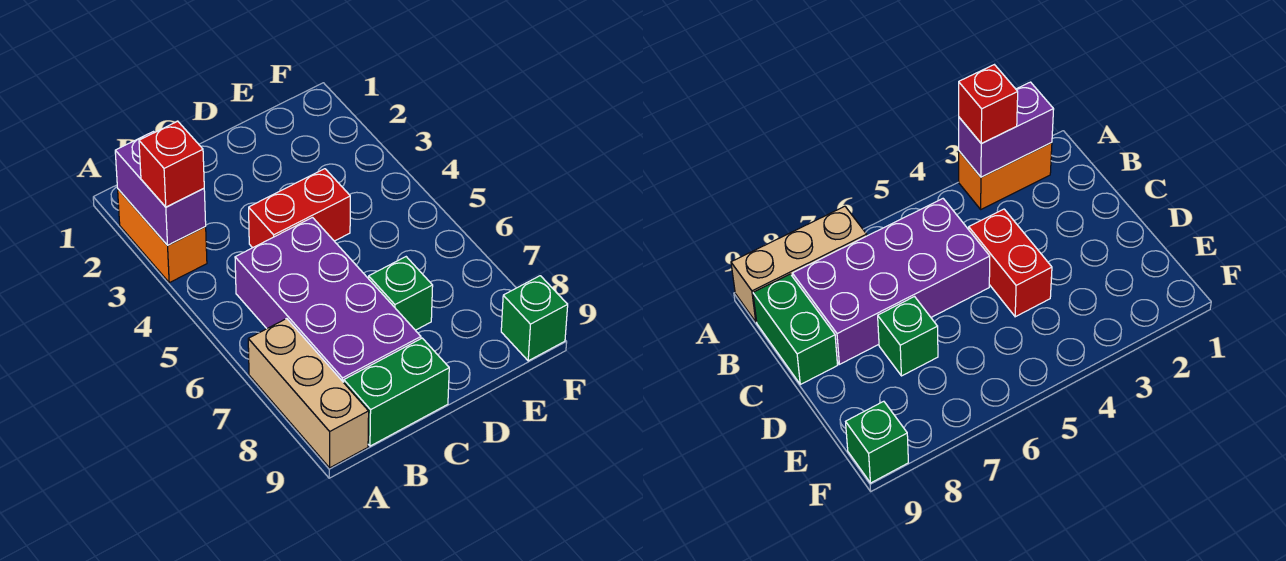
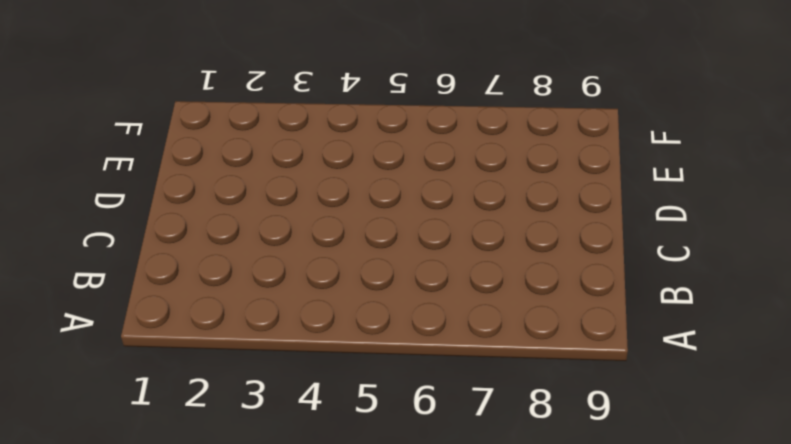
none -> orange brick A2:A3 level 1
none -> tan brick A7:A9 level 1

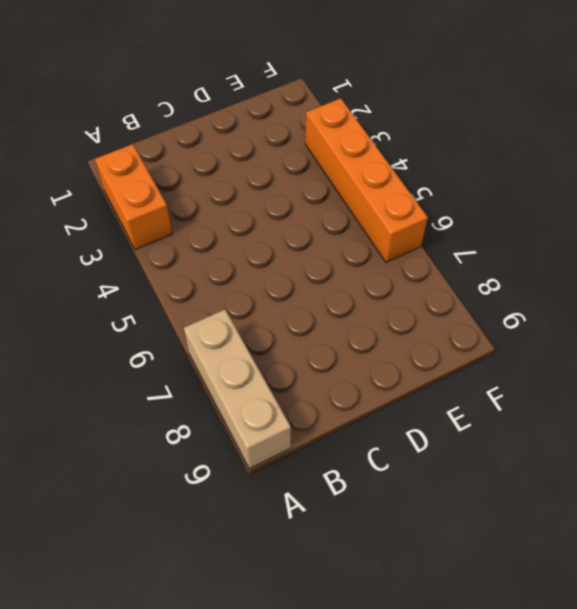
orange brick F3:F6 level 1 -> none
none -> purple brick B5:C8 level 1
none -> green brick B9:C9 level 1

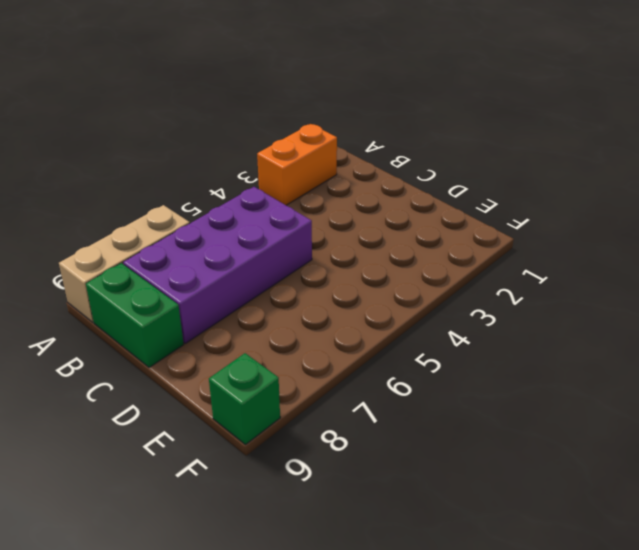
none -> red brick C4:D4 level 1
none -> green brick D7 level 1

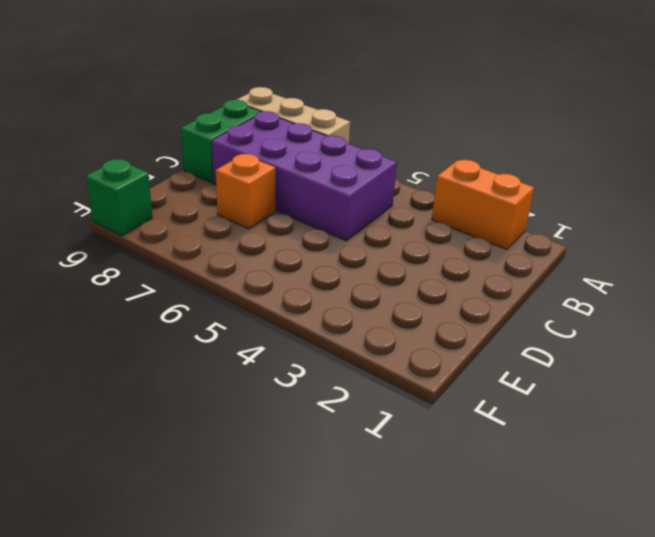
orange brick D7 level 1 -> green brick D7 level 1
none -> red brick C4:D4 level 1
none -> purple brick A2:A3 level 2

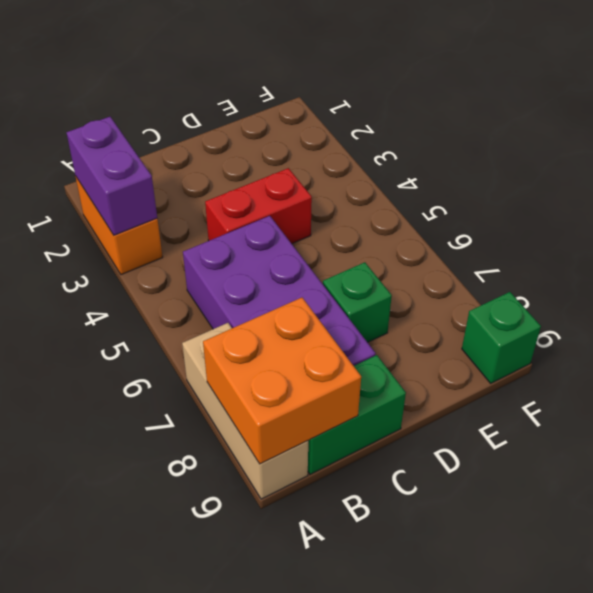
orange brick A8:B9 level 2 -> none
none -> red brick A3 level 3

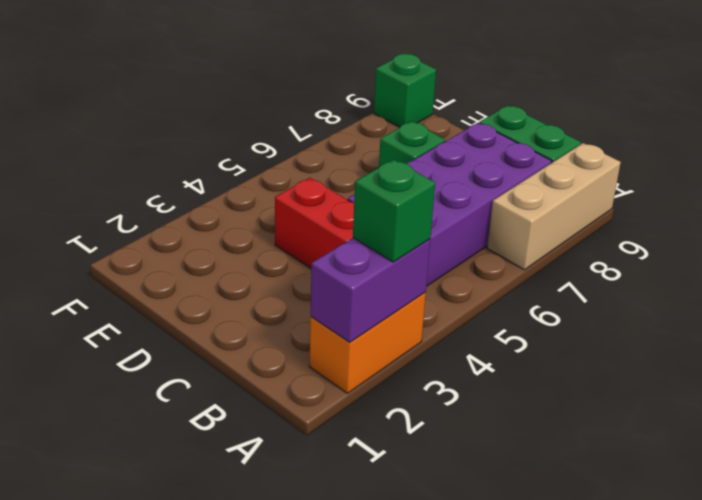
green brick A3 level 3 -> red brick A3 level 3

